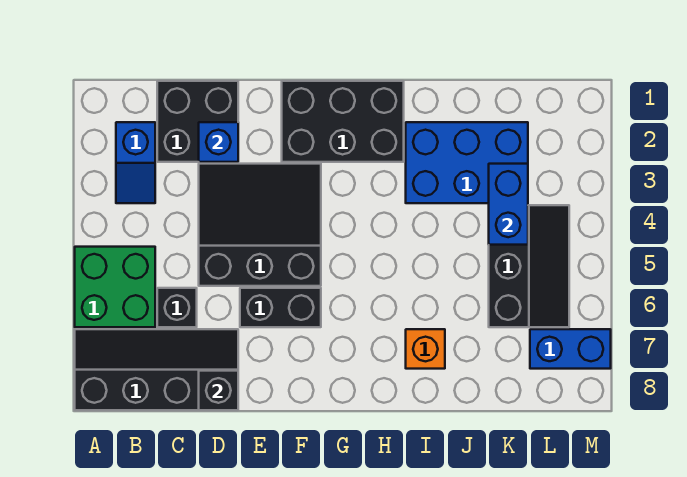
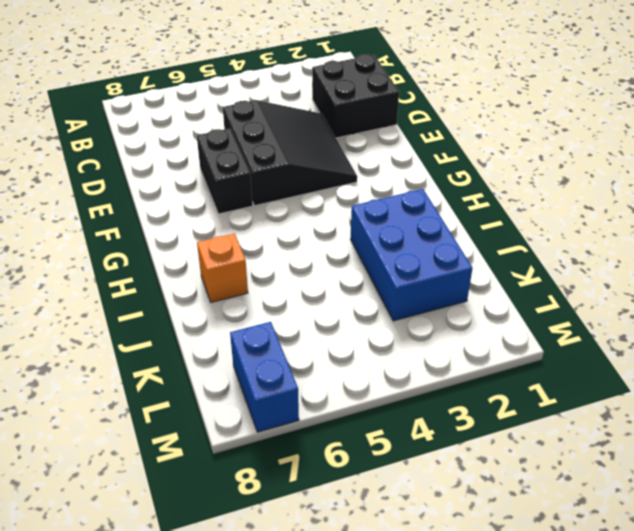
none -> green brick A5:B6 level 1
none -> black slope A7:D8 level 1 top 8
none -> blue slope B2:B3 level 1 top 2

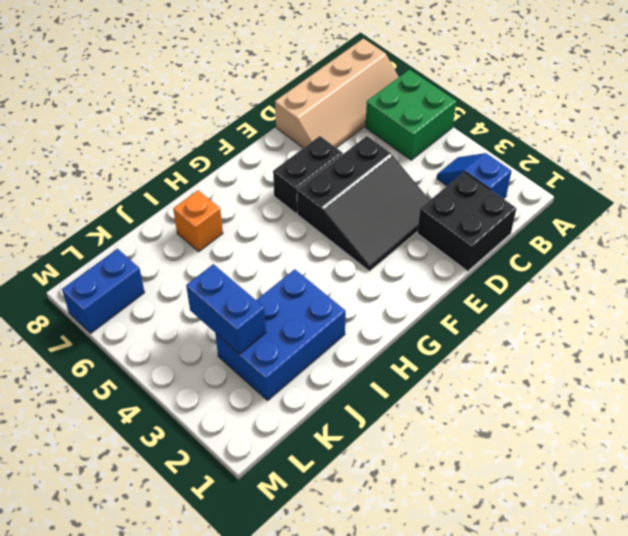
tan slope A7:D8 level 1 top 8 -> black slope A7:D8 level 1 top 8
none -> black brick C6 level 1
none -> black brick F1:H2 level 1
none -> black slope K4:L6 level 1 top K

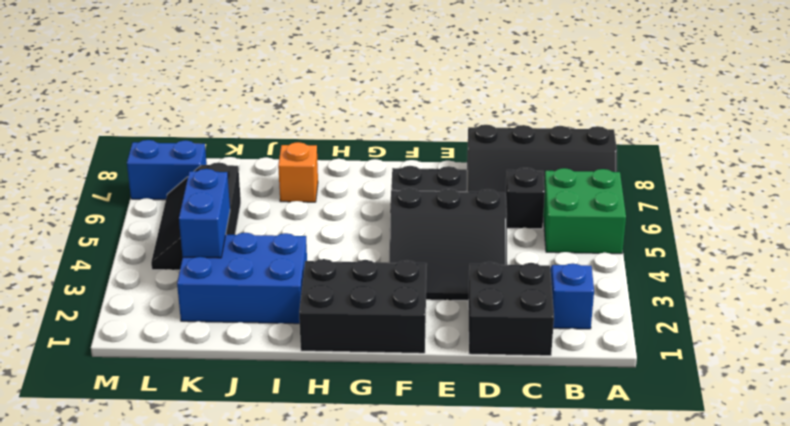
none -> blue brick D2 level 2
none -> black brick D8 level 2

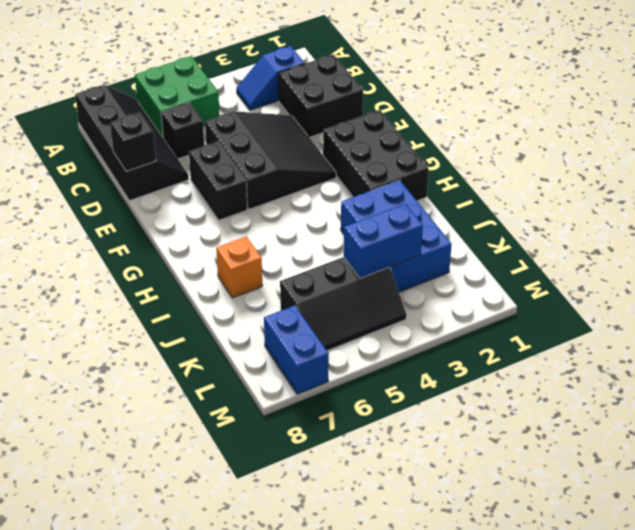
none -> blue brick D2 level 2

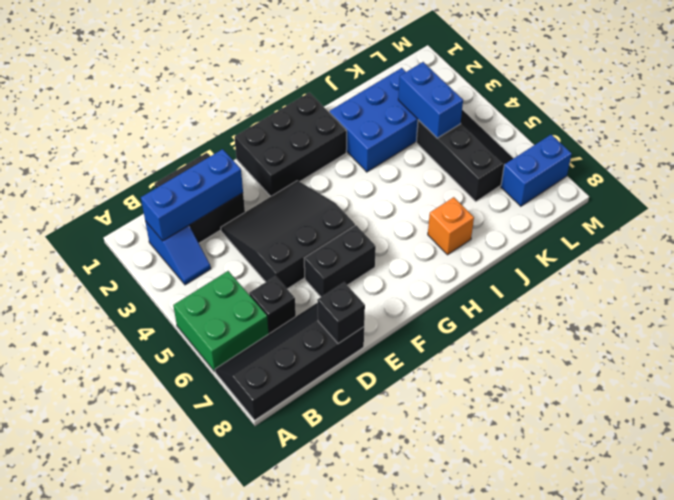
blue brick B2:D2 level 2 -> blue brick D2 level 2

